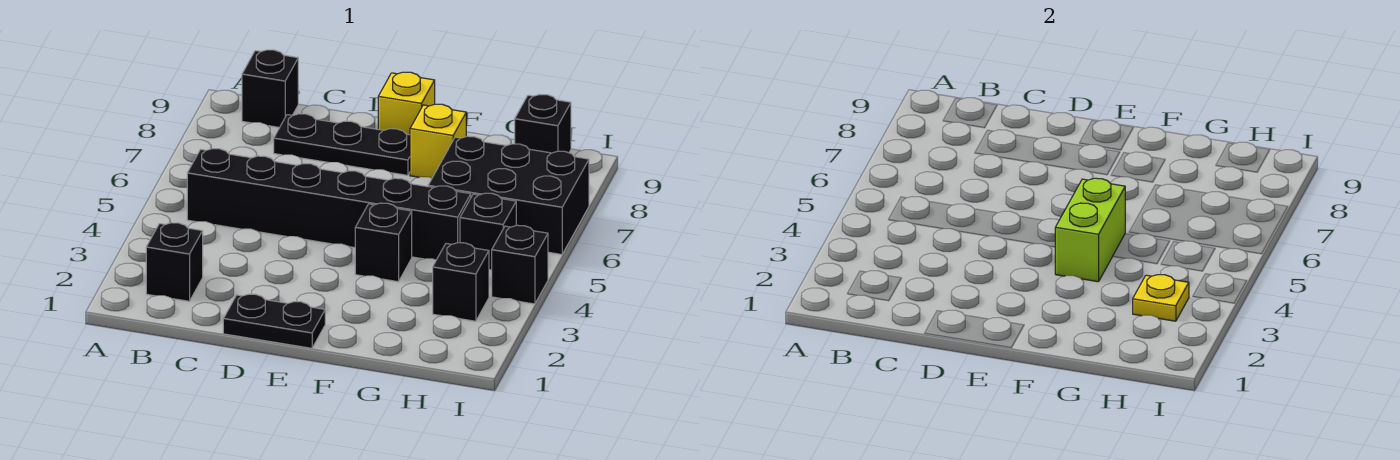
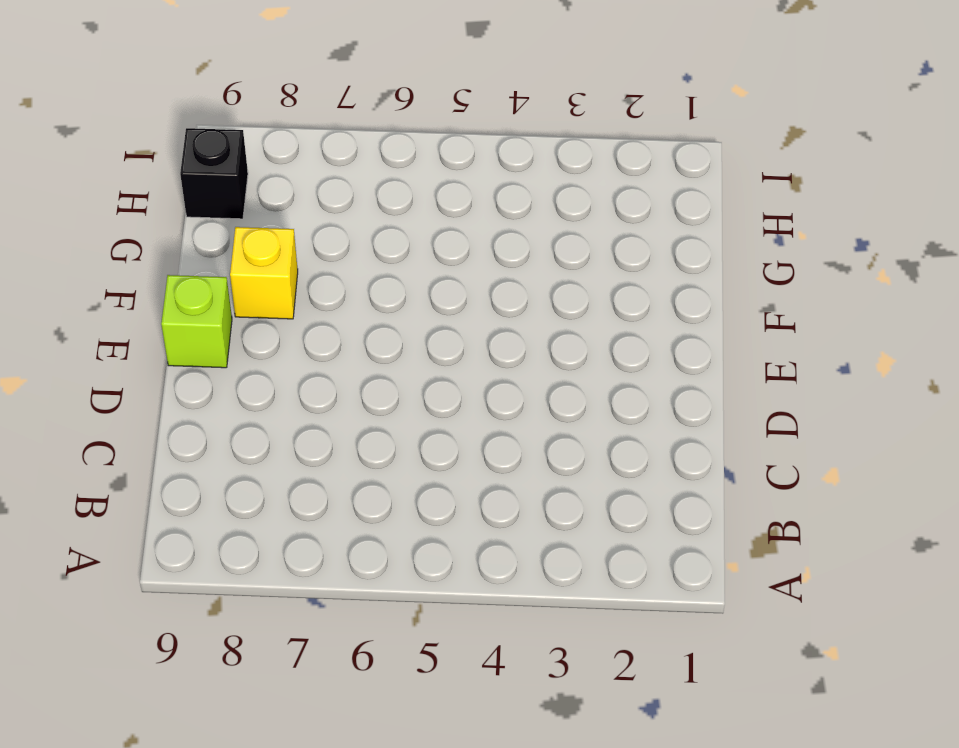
lime brick E9 level 1 -> yellow brick E9 level 1
none -> black brick B2 level 1
none -> black brick B5:G5 level 1
none -> black brick B9 level 1

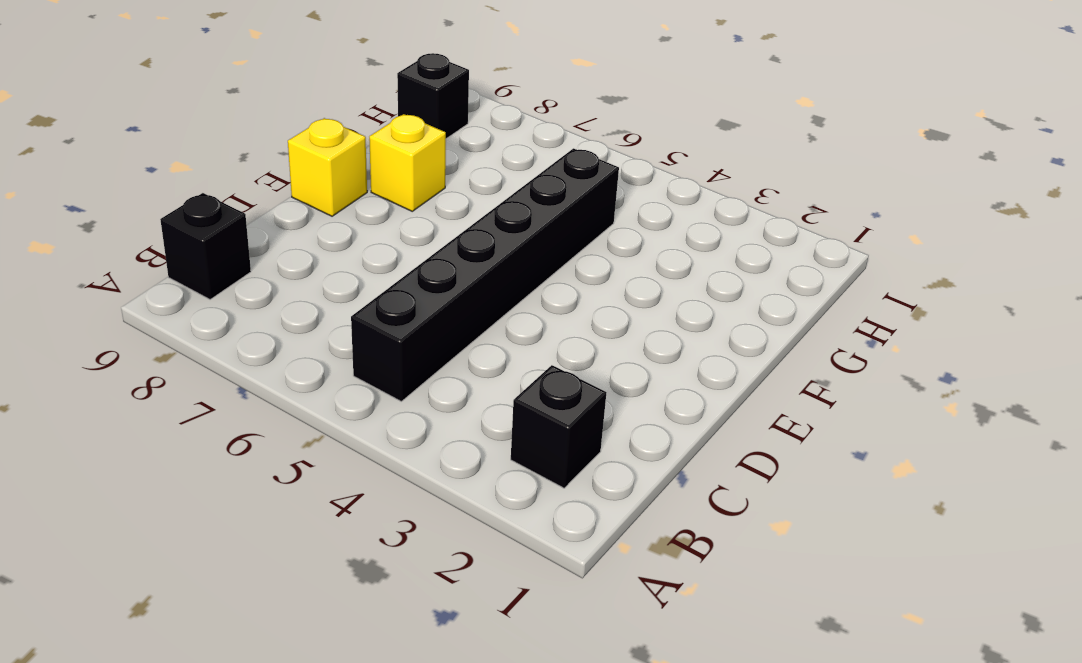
none -> black plate C8:E8 level 1
none -> black plate D1:E1 level 1
none -> black brick F4 level 1

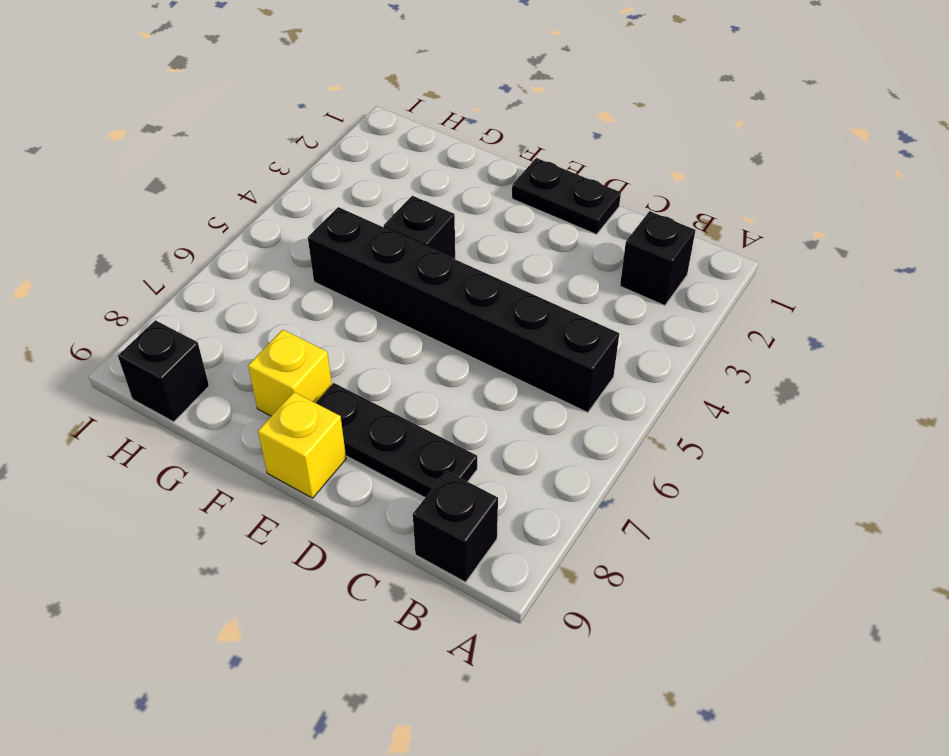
none -> black brick G6:I7 level 1
none -> black brick H3 level 1
none -> black brick H5 level 1

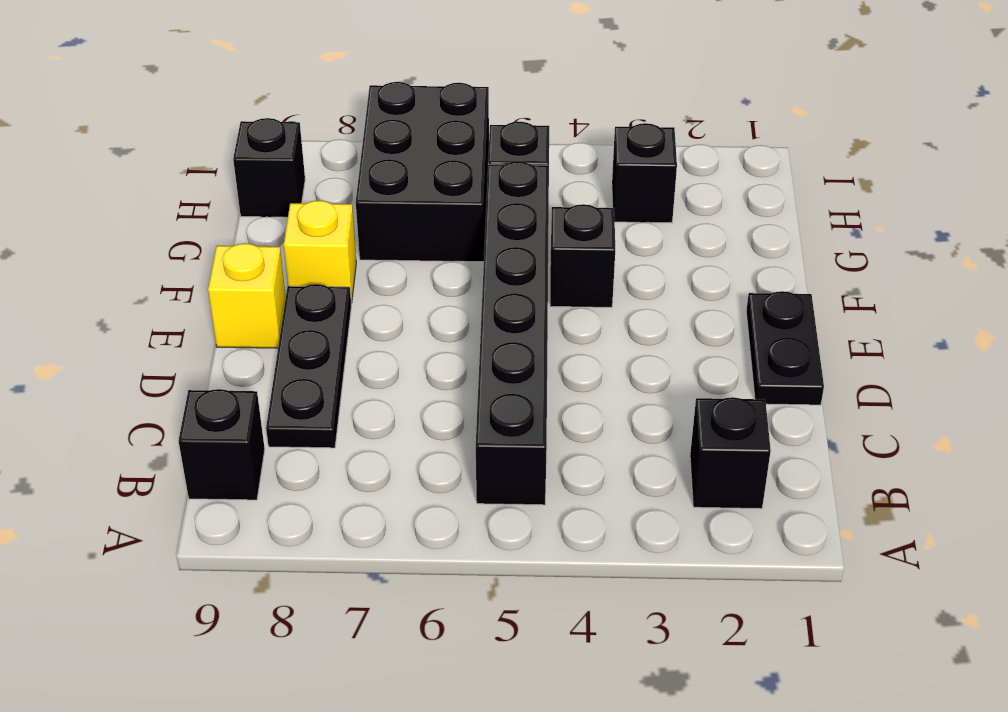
none -> black brick I4 level 1
none -> lime brick F4:F5 level 2
none -> yellow plate H3 level 2

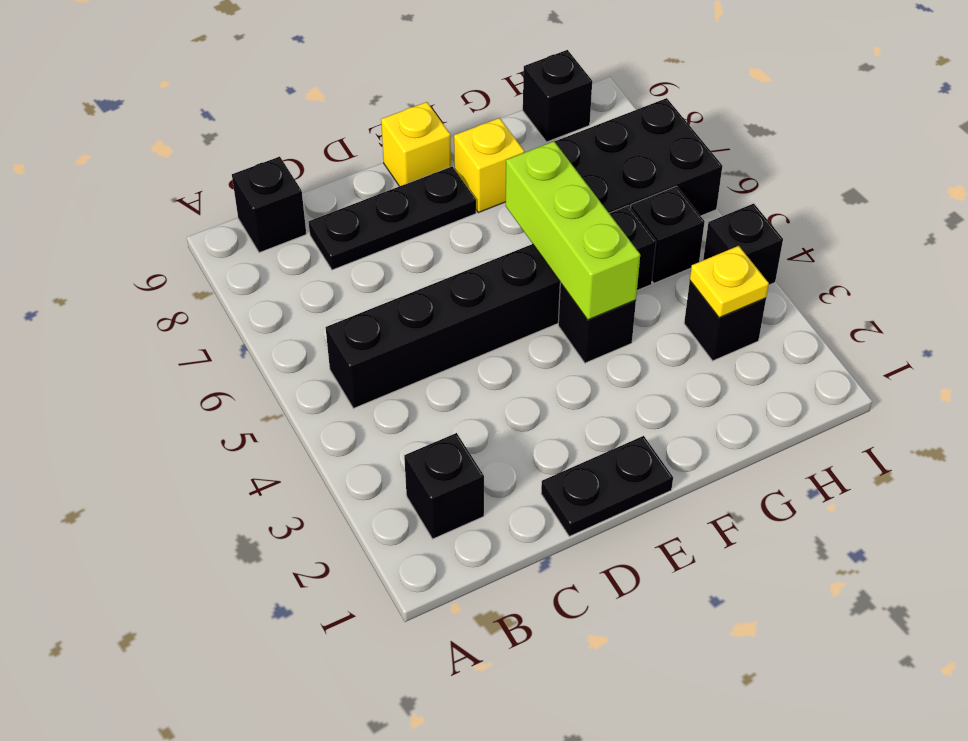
lime brick F4:F6 level 2 -> lime brick F4:F5 level 2

